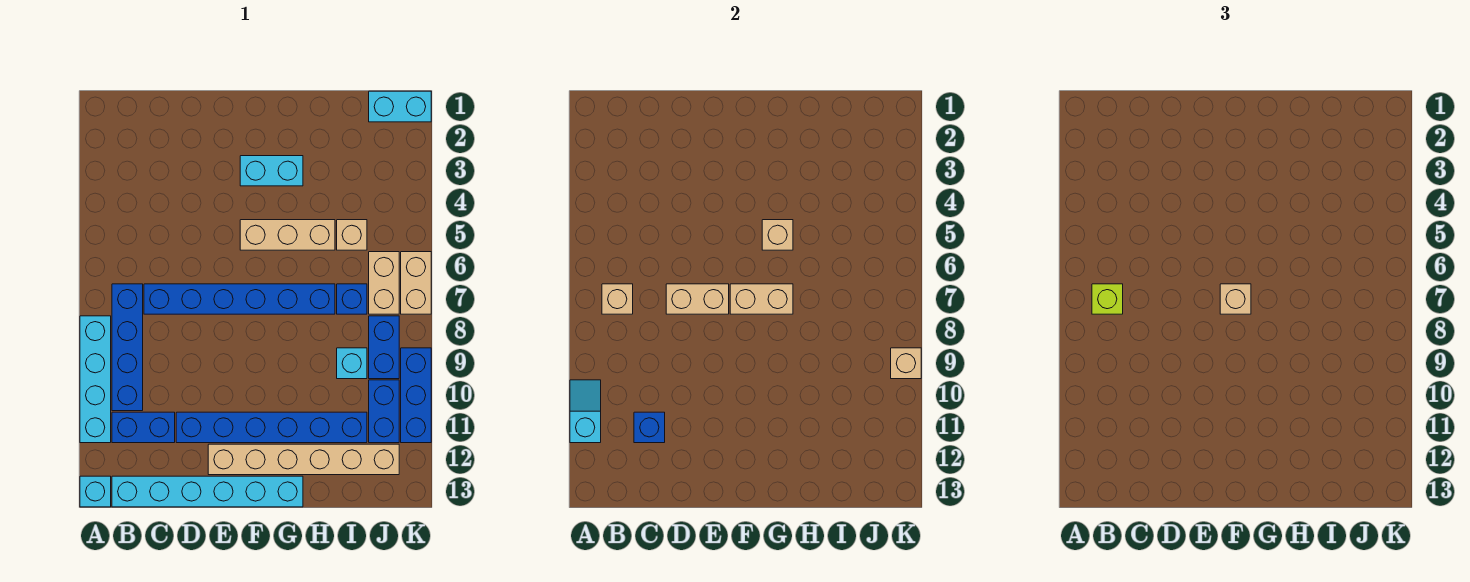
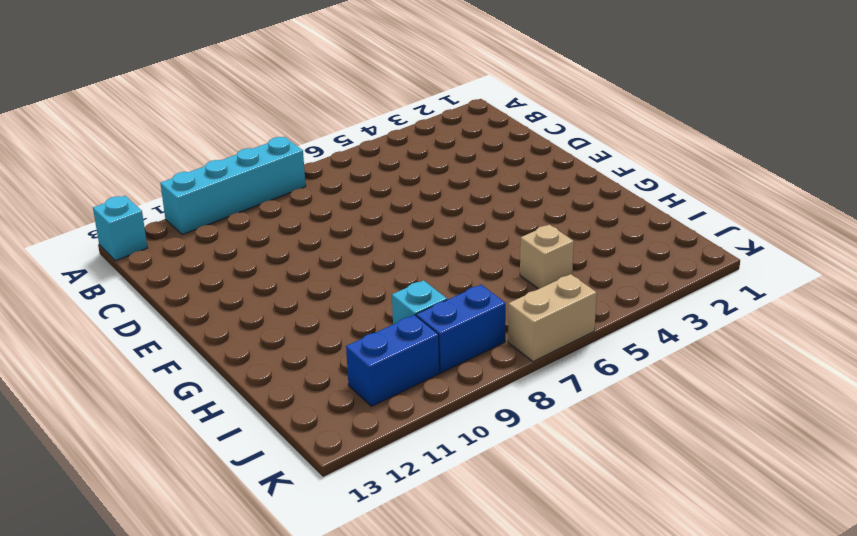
none -> blue brick B7:B10 level 1
none -> blue brick B11:C11 level 1
none -> cyan brick B13:G13 level 1

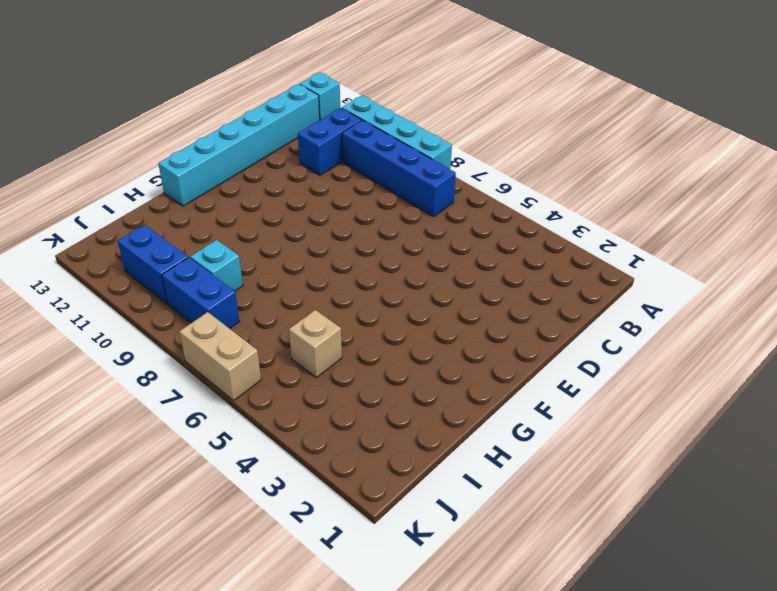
none -> blue brick C7:H7 level 1
none -> blue brick D11:I11 level 1
none -> tan brick E12:J12 level 1

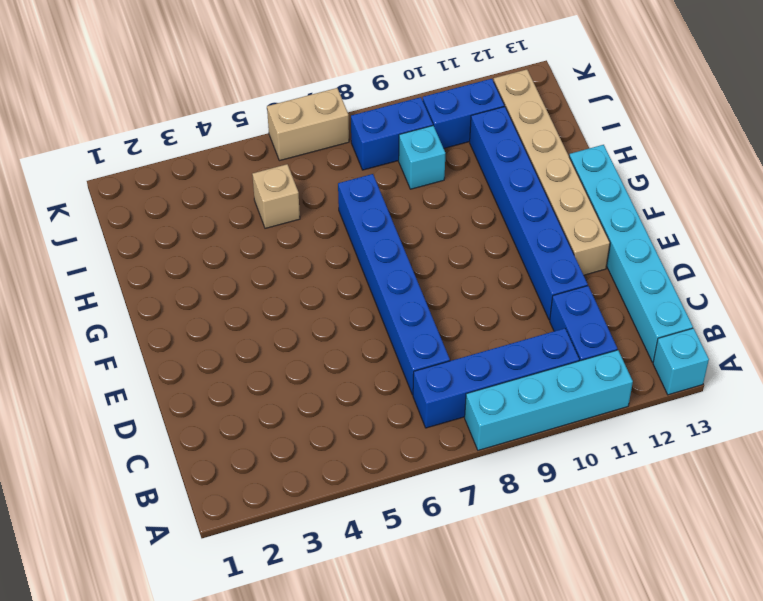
none -> cyan brick F3:G3 level 1
none -> tan brick F5:H5 level 1
none -> blue brick I7 level 1

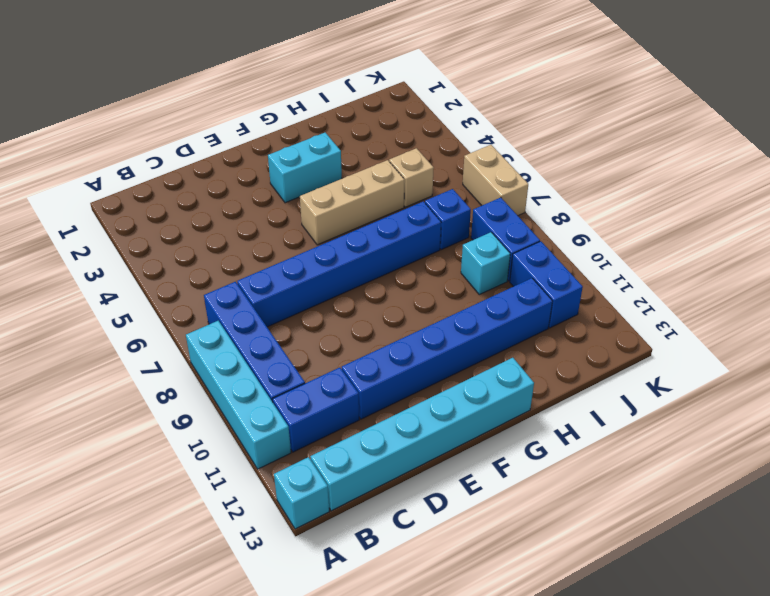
none -> tan brick E12:J12 level 1
none -> cyan brick J1:K1 level 1
none -> tan brick J6:J7 level 1

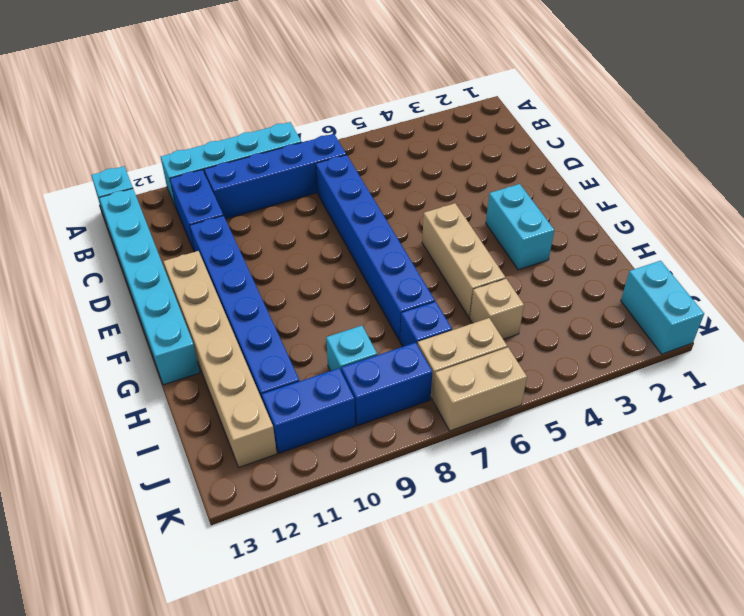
none -> blue brick K9:K11 level 1
none -> cyan slope A10:A11 level 2 top 11
none -> tan brick B7 level 2

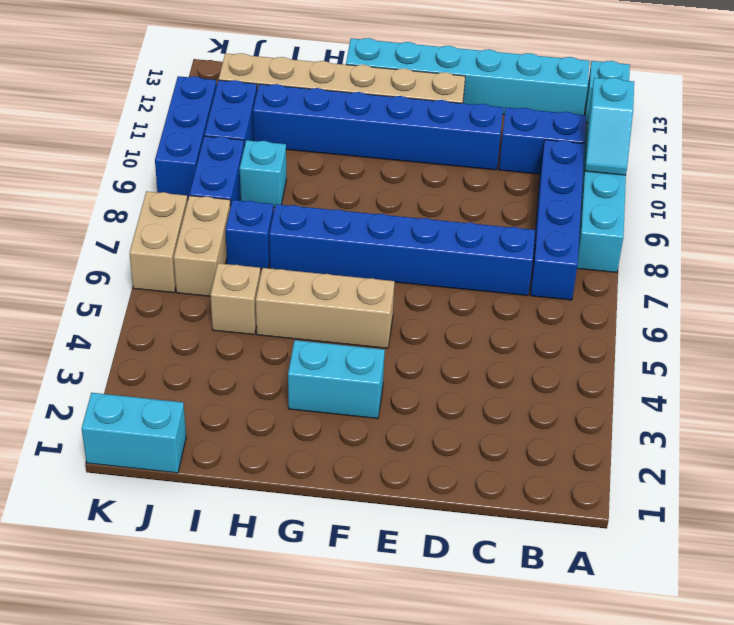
none -> tan brick B7 level 2
none -> blue brick C11 level 2
none -> tan brick D7:E7 level 2

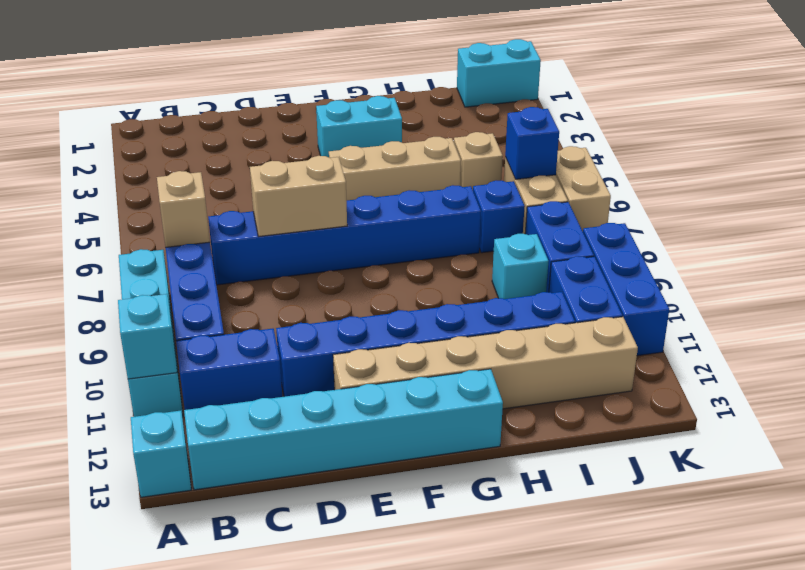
blue brick J6 level 2 -> blue brick C11 level 2
none -> tan brick F7:G7 level 2
none -> tan brick G5 level 2
none -> tan brick K9 level 2

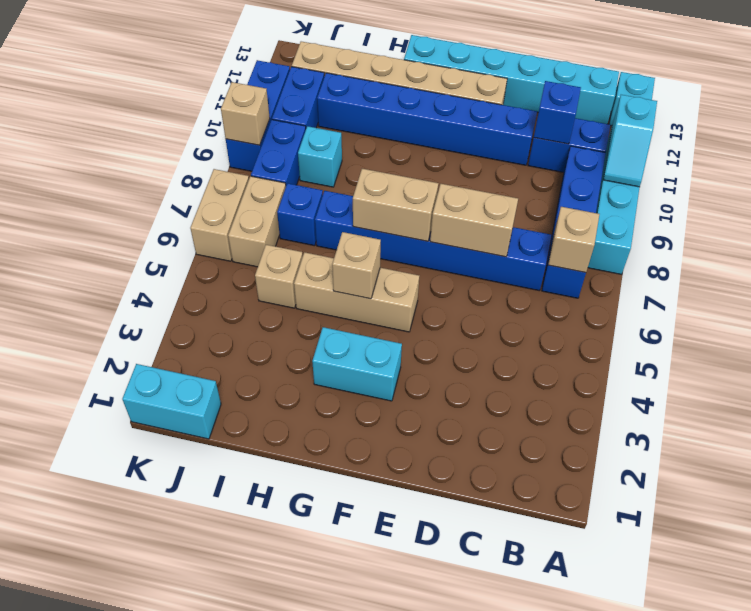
none -> lime brick B7 level 3
none -> tan brick F7 level 3

